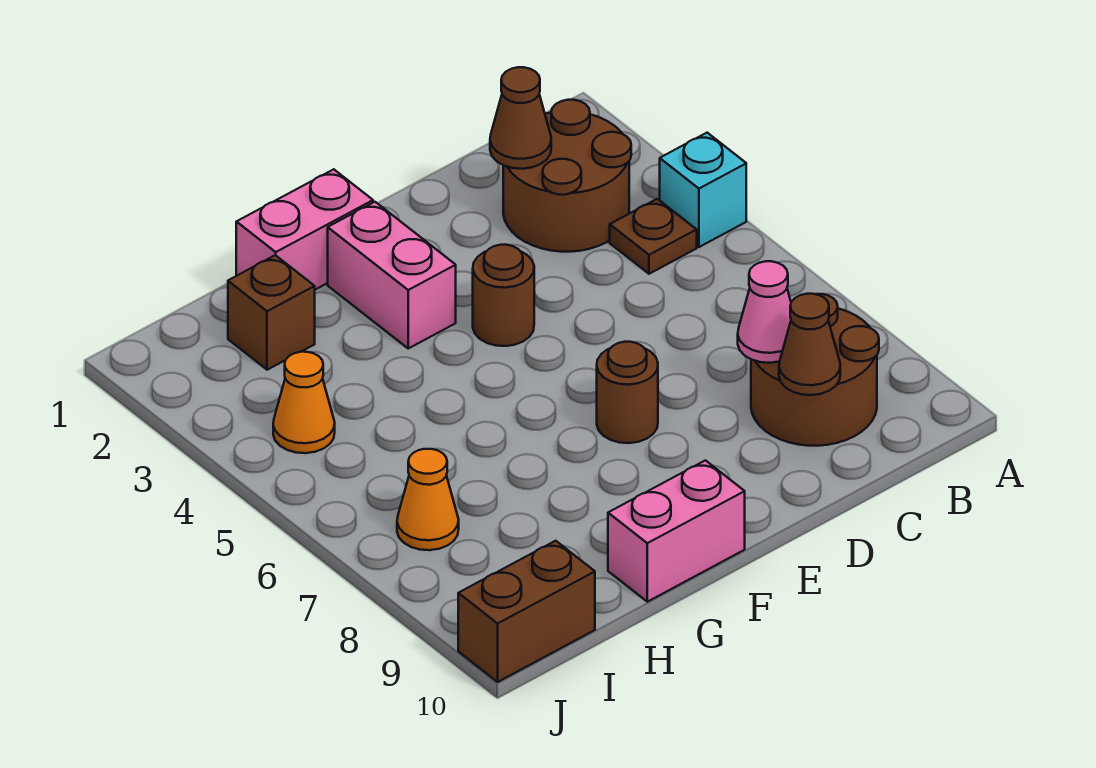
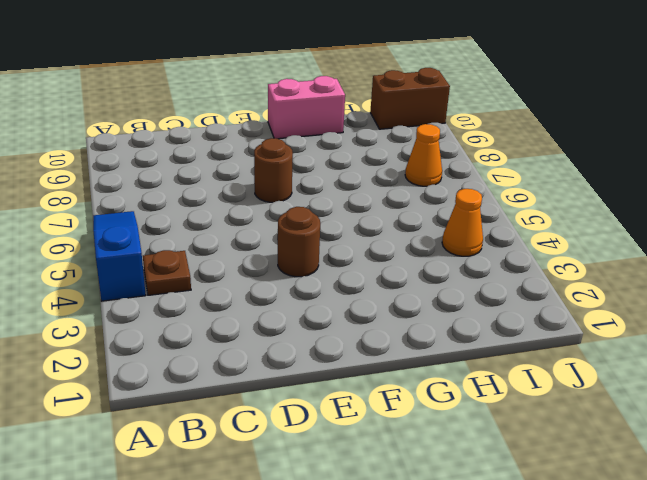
blue slope A4:A6 level 1 top 4 -> cyan brick A4 level 1
none -> brown round brick B2:C3 level 1
none -> brown round brick B8:C9 level 1
none -> pink brick F1:G1 level 1

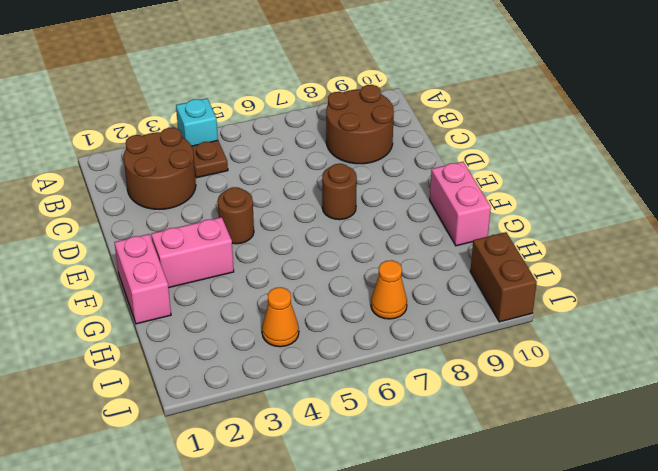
none -> brown brick H2 level 1
none -> brown cone C2 level 2
none -> pink cone C8 level 2

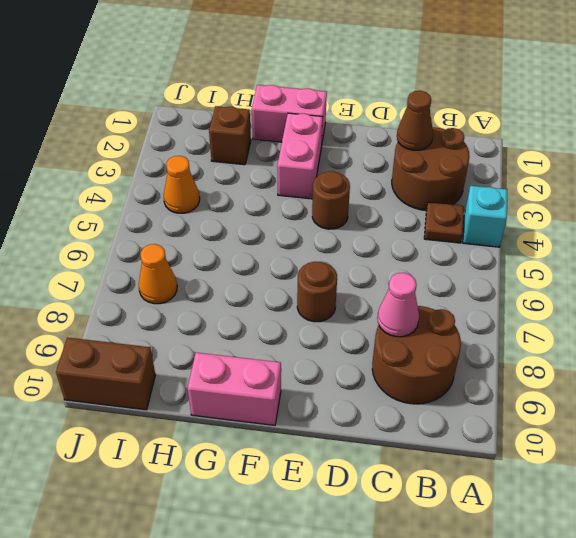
none -> brown cone C9 level 2

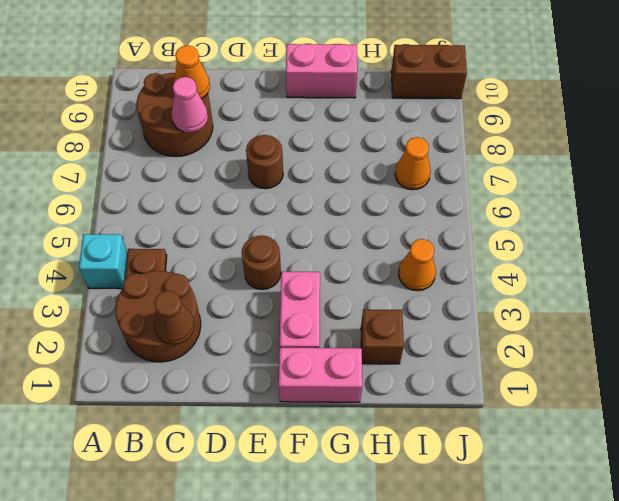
orange cone C9 level 2 -> brown cone C9 level 2

